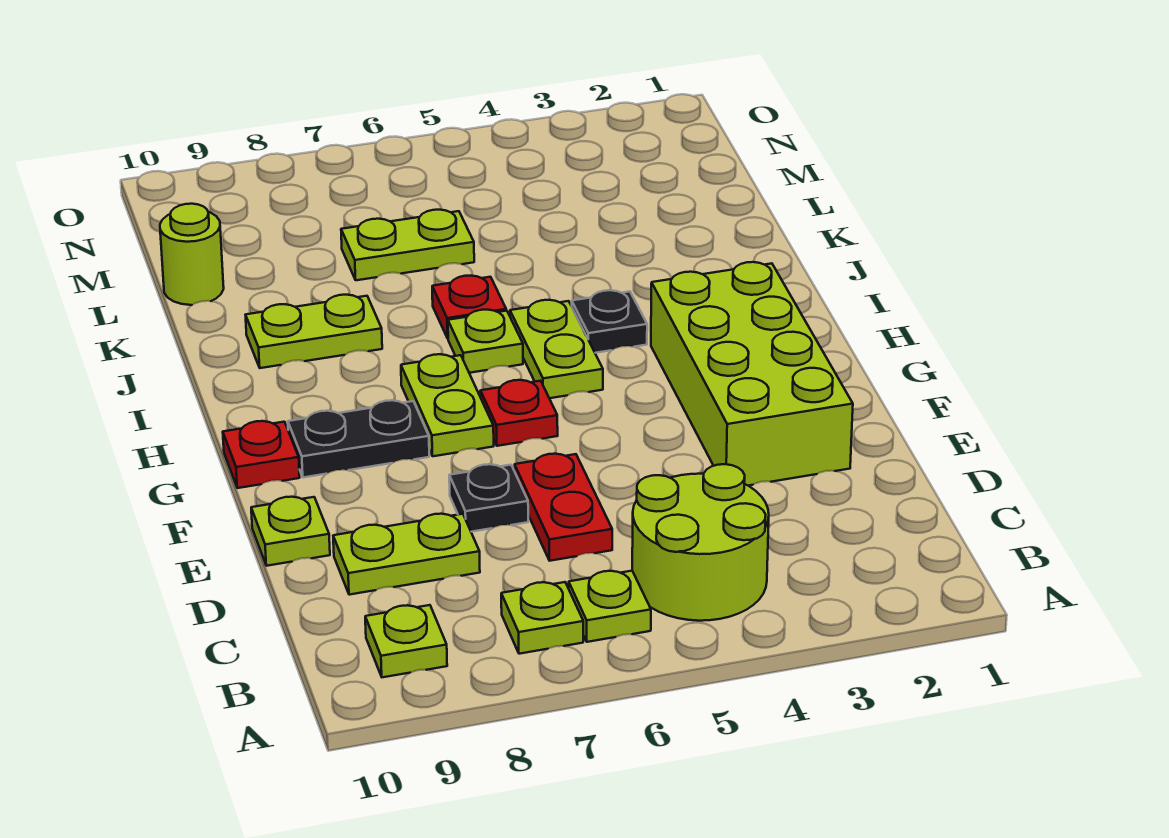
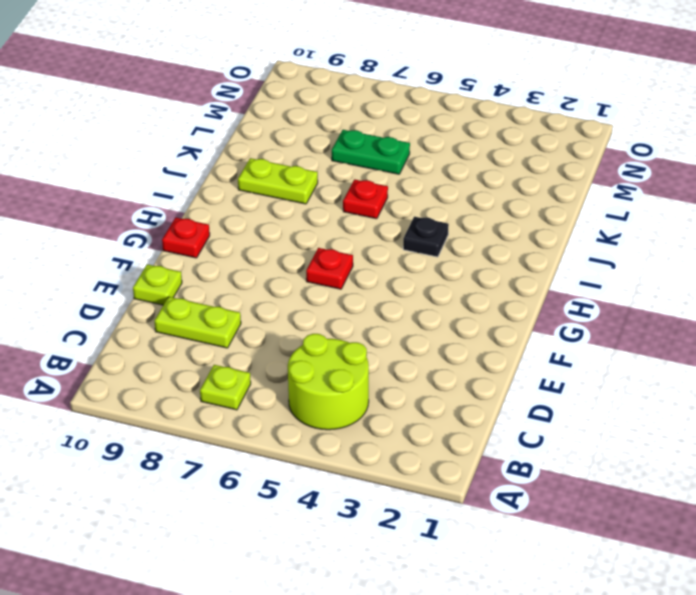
green plate L6:L7 level 1 -> lime plate L6:L7 level 1
none -> lime plate B6 level 1
none -> lime plate B9 level 1
none -> red plate D6:E6 level 1

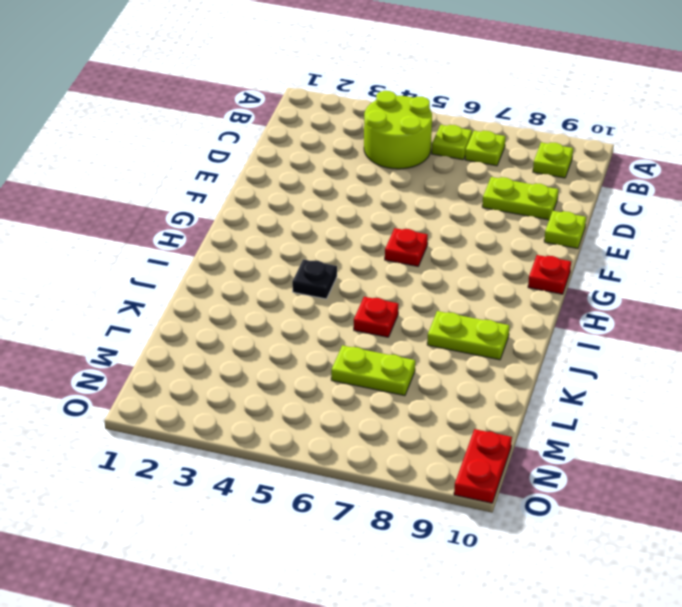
red plate N10:O10 level 1 -> red plate D6:E6 level 1
none -> lime brick E2:H3 level 1
none -> black plate E7 level 1
none -> lime plate G7:H7 level 1

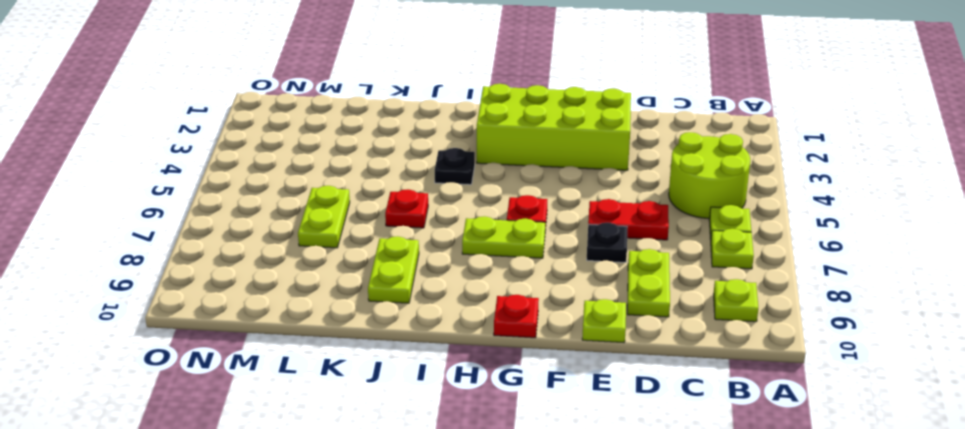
none -> black plate G8:G9 level 1
none -> lime plate H5:I5 level 1
none -> lime plate I6 level 1

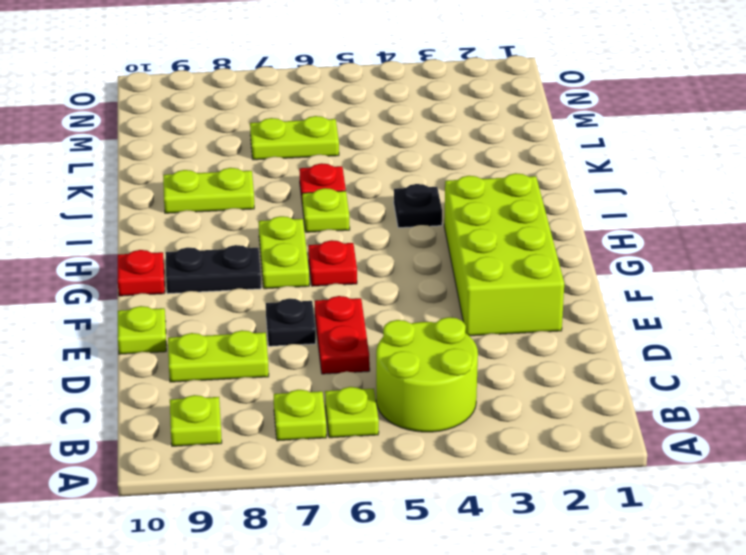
none -> lime plate H5:I5 level 1
none -> lime round brick L10 level 1

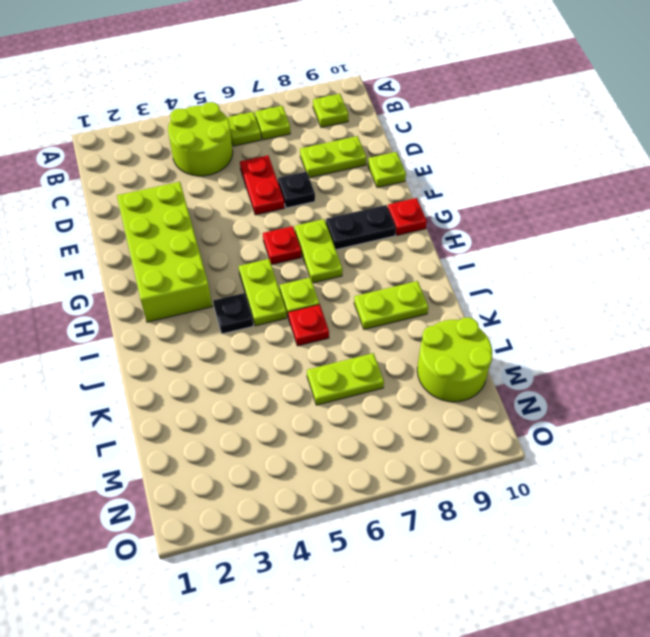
lime round brick L9:M10 level 1 -> lime round brick L10 level 1

